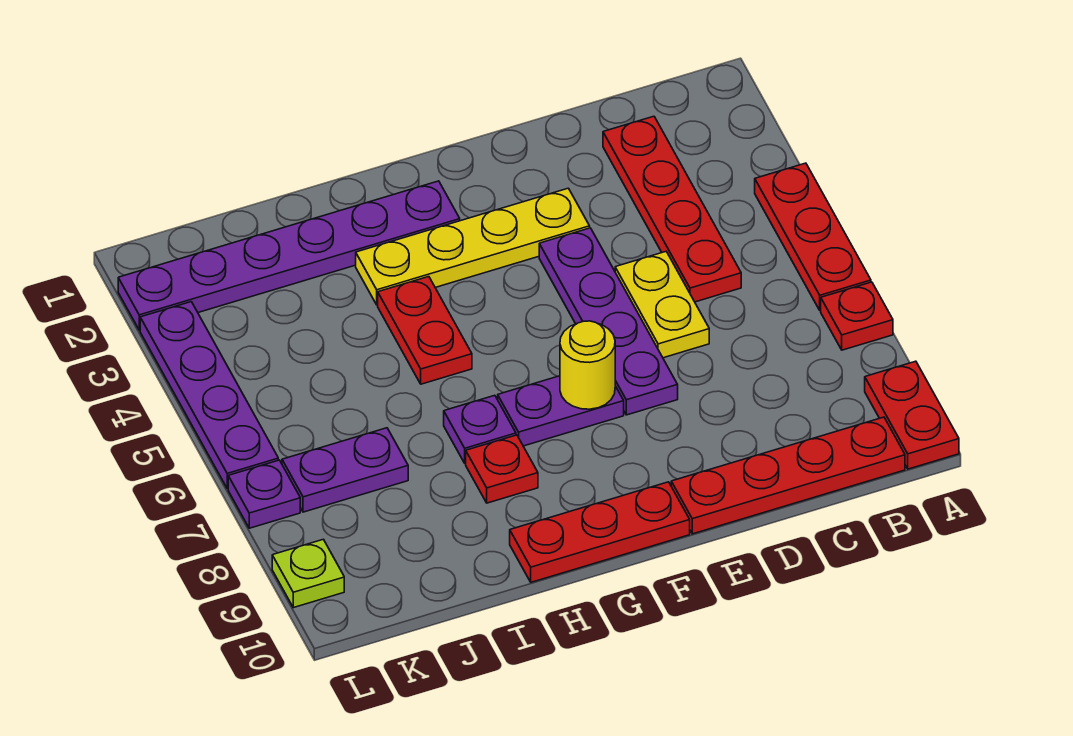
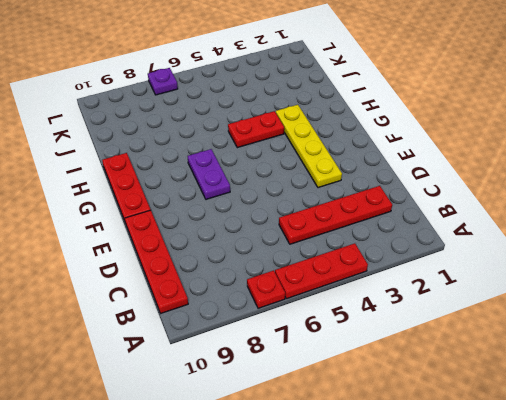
none -> red plate A9:A10 level 1
none -> yellow plate D5:D6 level 1
none -> purple plate E4:E7 level 1

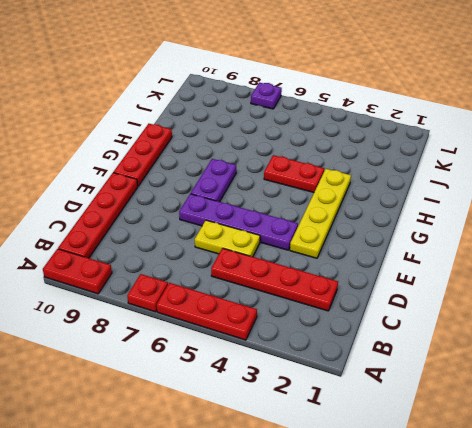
none -> purple plate G2:L2 level 1
none -> purple plate H7 level 1
none -> red plate H8 level 1

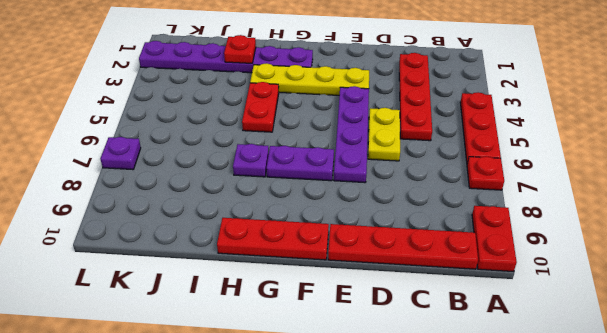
red plate I2 level 2 -> red plate H8 level 1
none -> purple plate J7:K7 level 1
none -> purple plate L3:L6 level 1
none -> lime plate L9 level 1

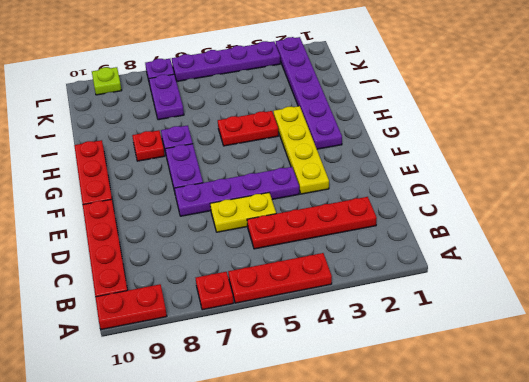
none -> yellow round brick F7 level 2

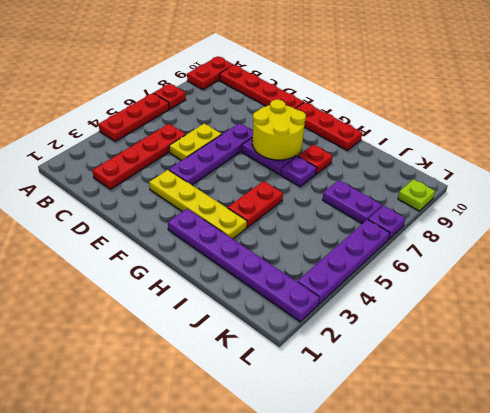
yellow round brick F7:G8 level 2 -> yellow round brick F7 level 2

